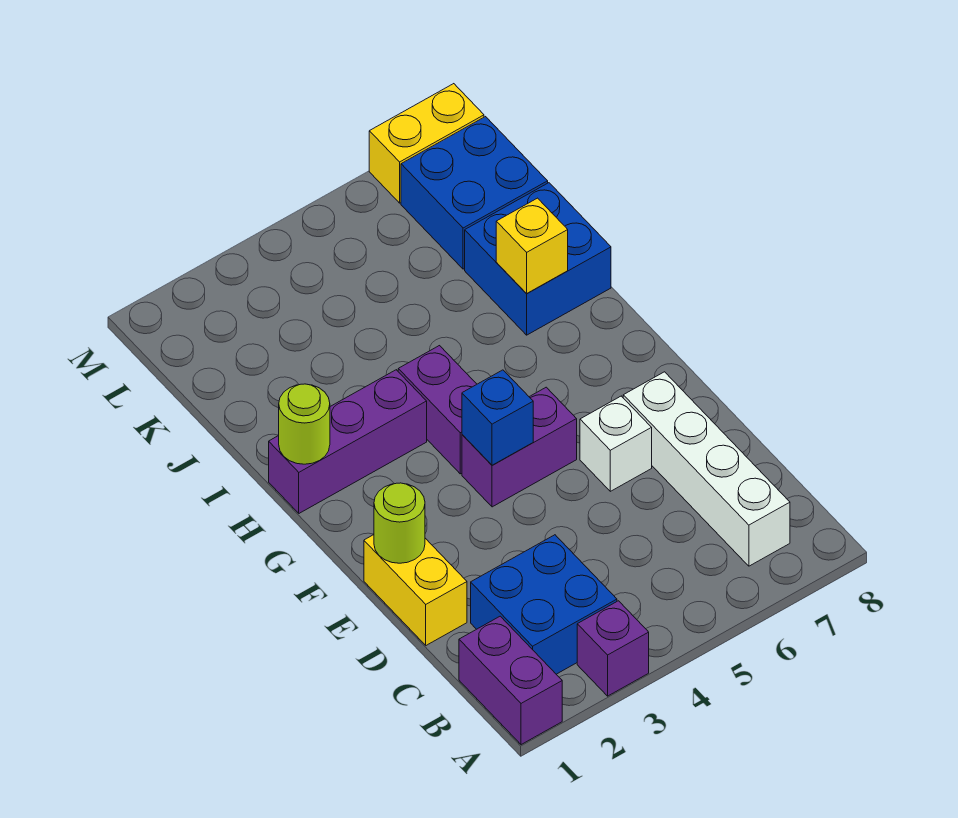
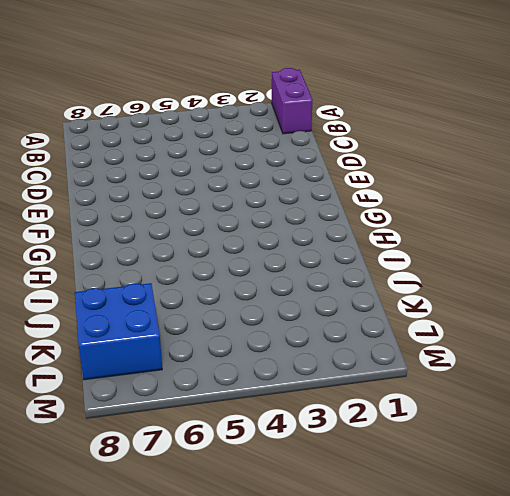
none -> purple brick A3 level 1
none -> blue brick B2:C3 level 1
none -> white brick B7:E7 level 1

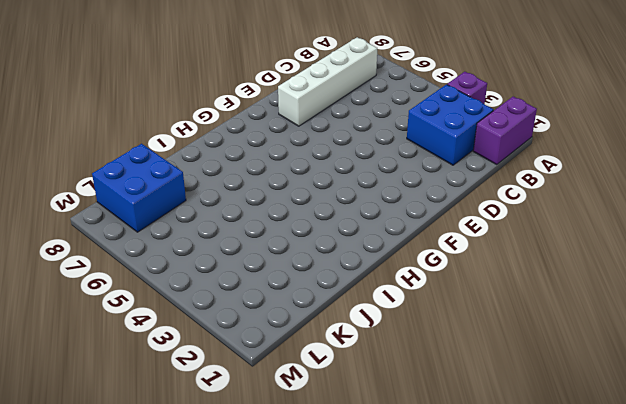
none -> yellow brick D1:E1 level 1
none -> white brick E6 level 1
none -> purple brick F4:F5 level 1

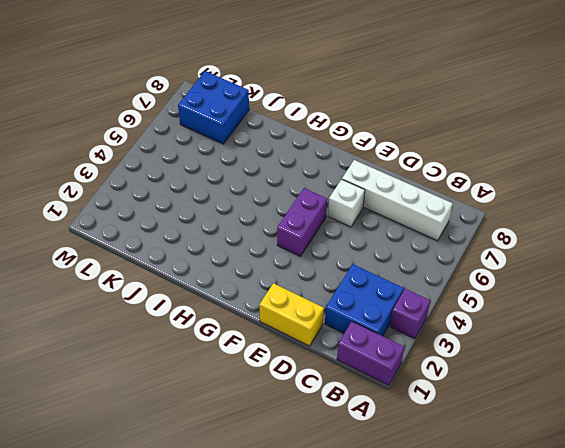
none -> purple brick G4:H4 level 1
none -> purple brick H1:H3 level 1
none -> blue brick I7:J8 level 1

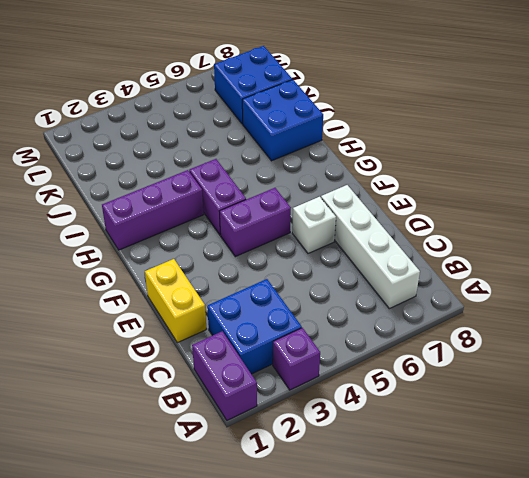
none -> yellow brick M7:M8 level 1
none -> lime round brick E1 level 2
none -> blue brick F4 level 2

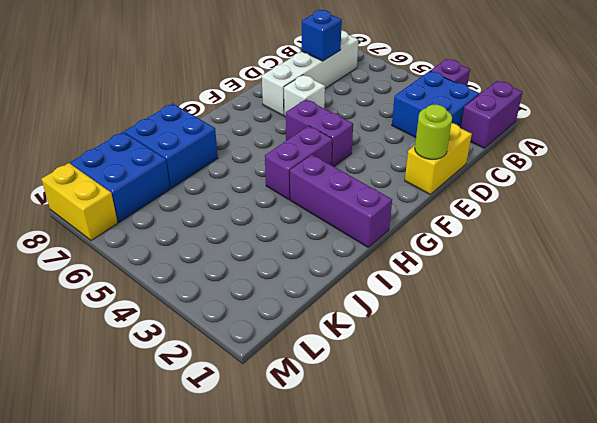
blue brick C7 level 2 -> blue brick F4 level 2
none -> lime round brick H1 level 2
none -> yellow brick I7 level 2

